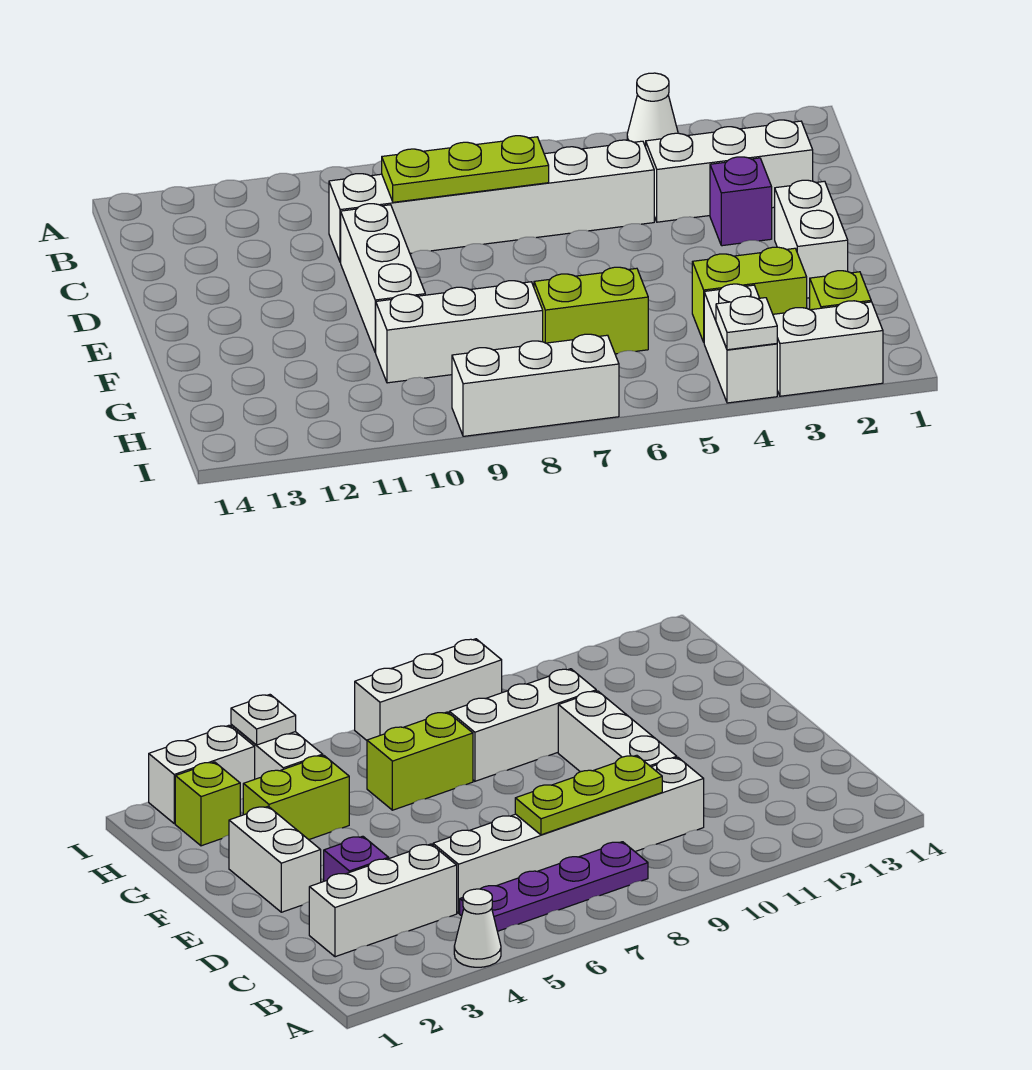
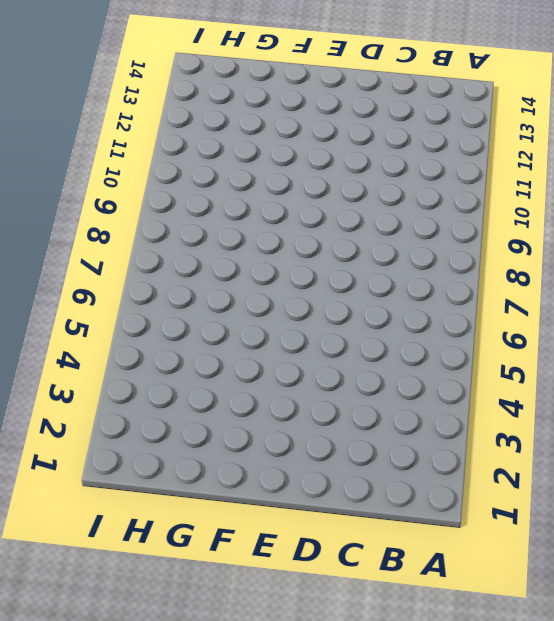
none -> white cone A4 level 1
none -> purple plate B5:B8 level 1
none -> white brick C2:C4 level 1

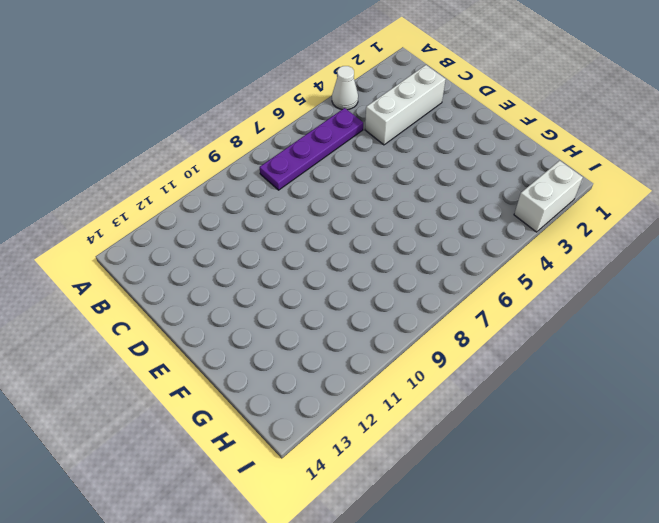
none -> white brick C5:C10 level 1
none -> purple brick D3 level 1
none -> white brick D10:F10 level 1

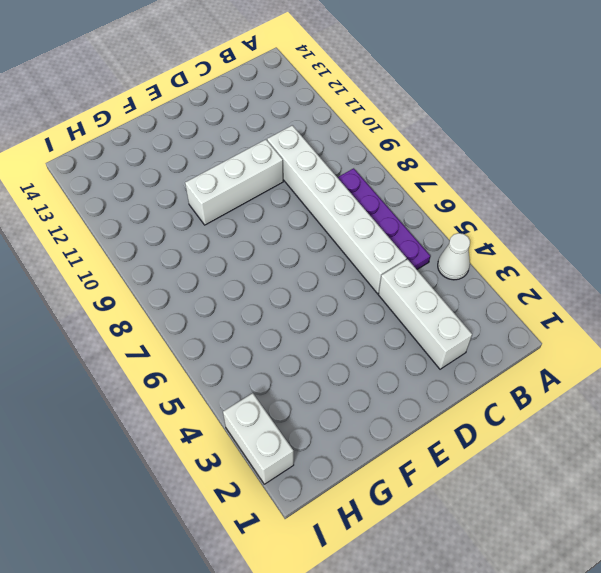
none -> purple brick D3 level 1
none -> white brick E2:F2 level 1
none -> lime brick G3:G4 level 1

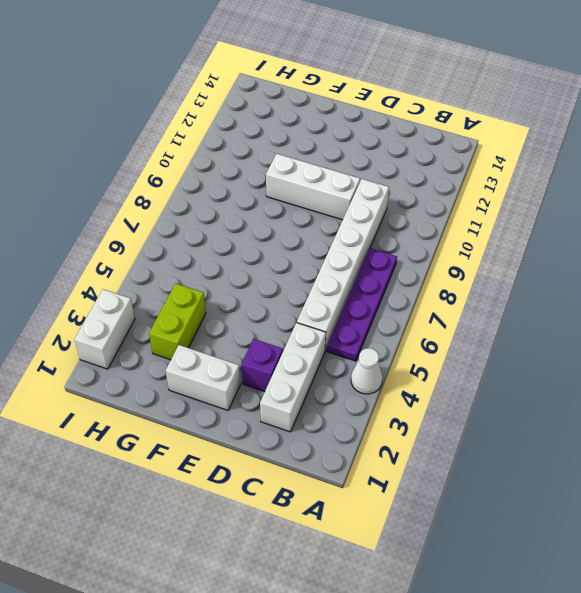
none -> lime brick G6:G7 level 1
none -> white brick G8:G10 level 1
none -> lime brick H2 level 1

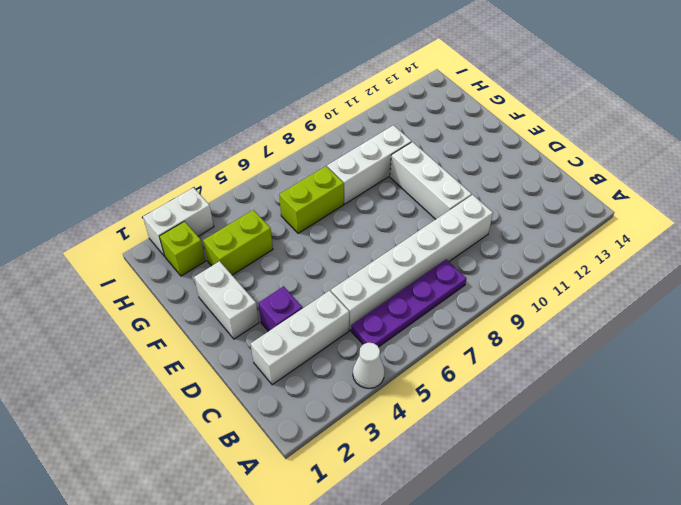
none -> white brick H4:I4 level 1
none -> white brick I7:I9 level 1
none -> lime plate C7:C9 level 2

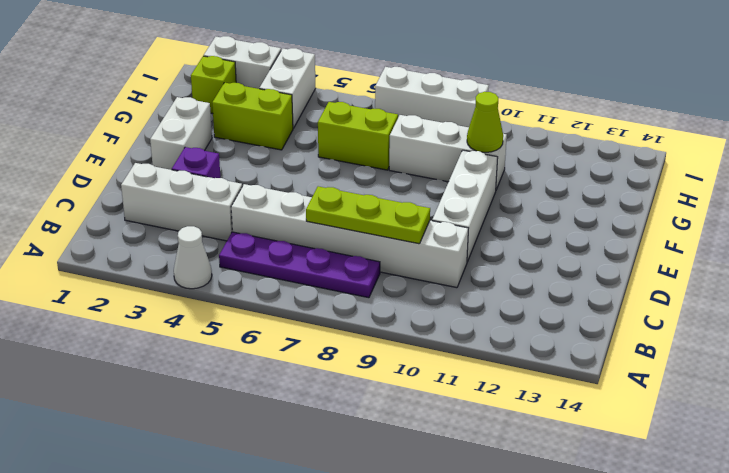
lime cone G10 level 2 -> none
none -> white plate I4 level 2

